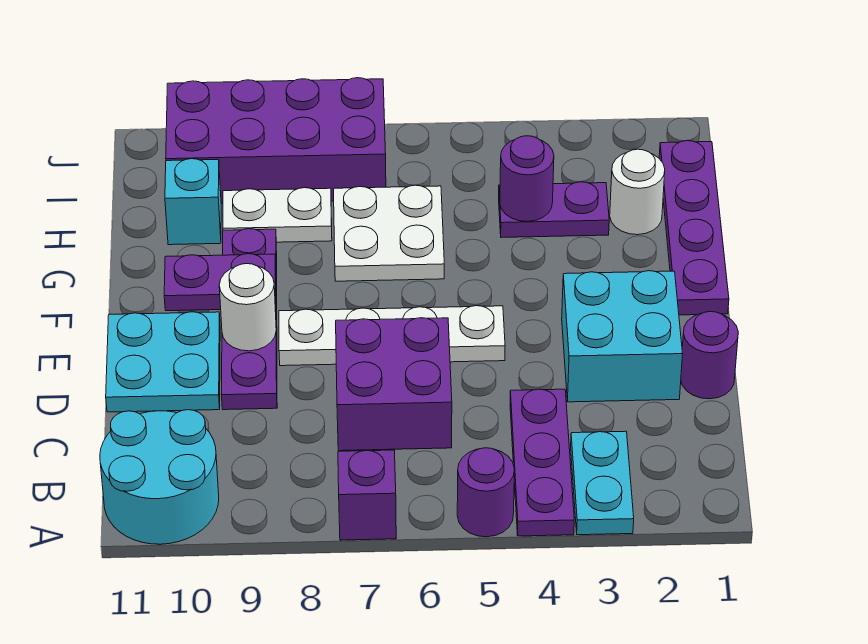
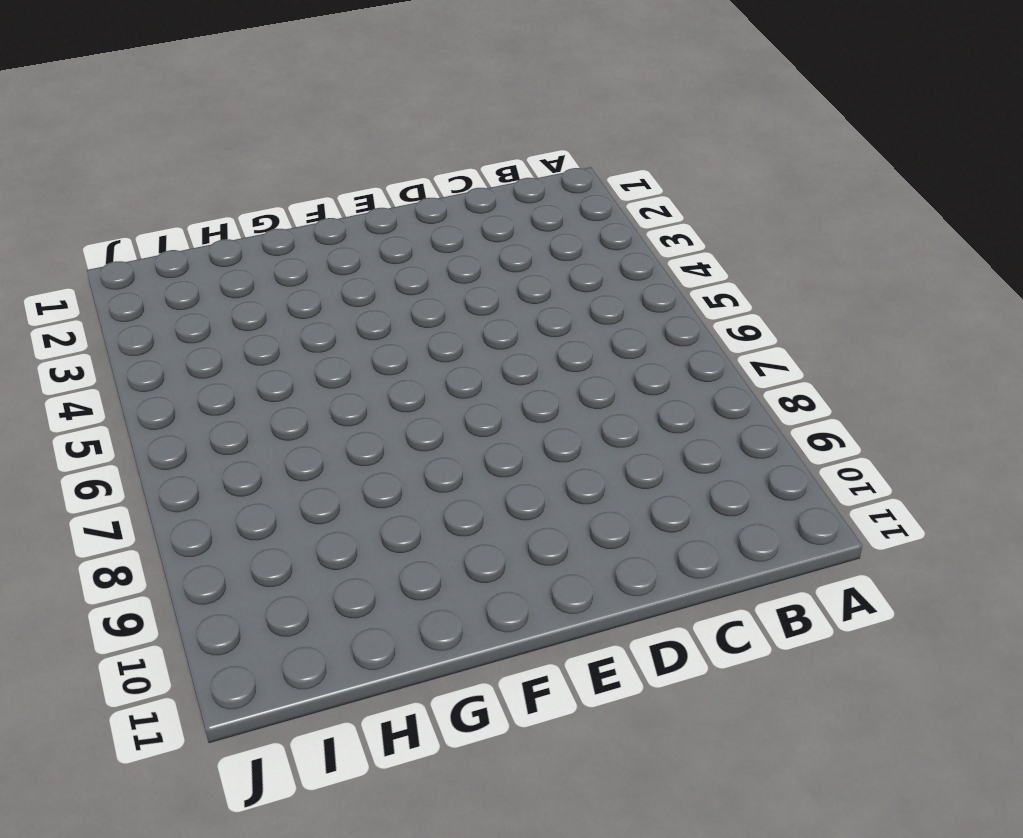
none -> cyan plate A3:B3 level 1
none -> purple plate A4:C4 level 1
none -> purple round brick A5 level 1

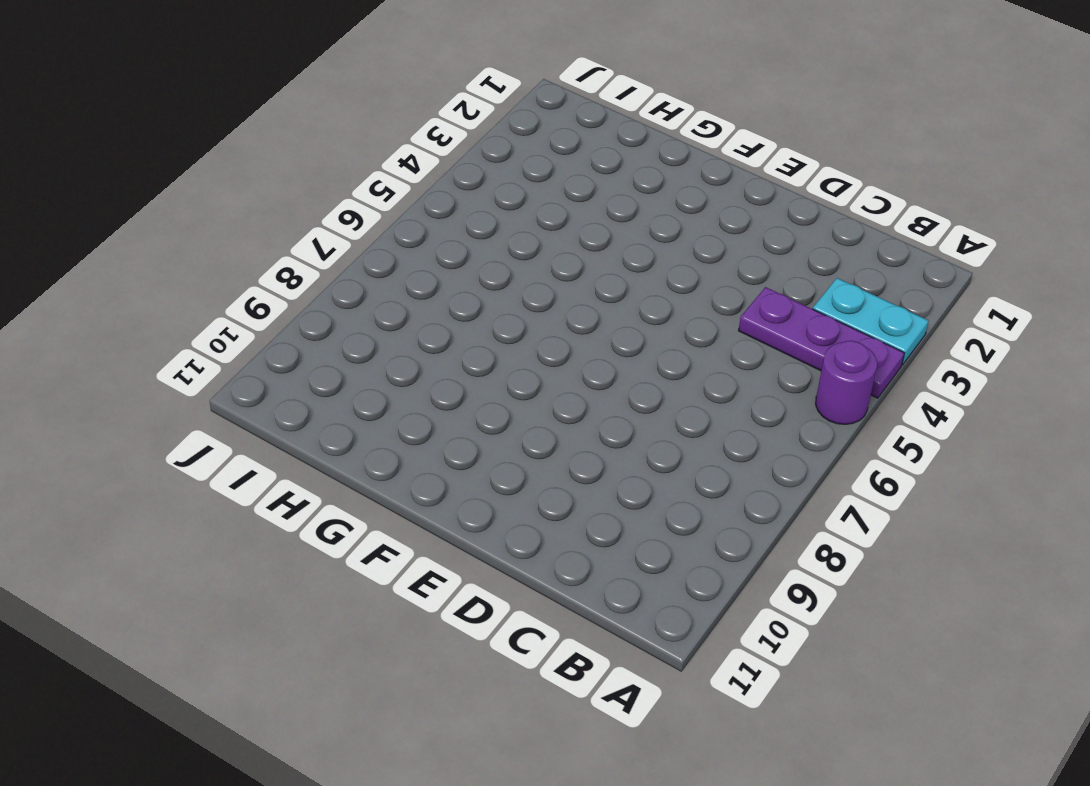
none -> purple brick A7 level 1
none -> cyan round brick A10:B11 level 1
none -> purple brick C6:D7 level 1

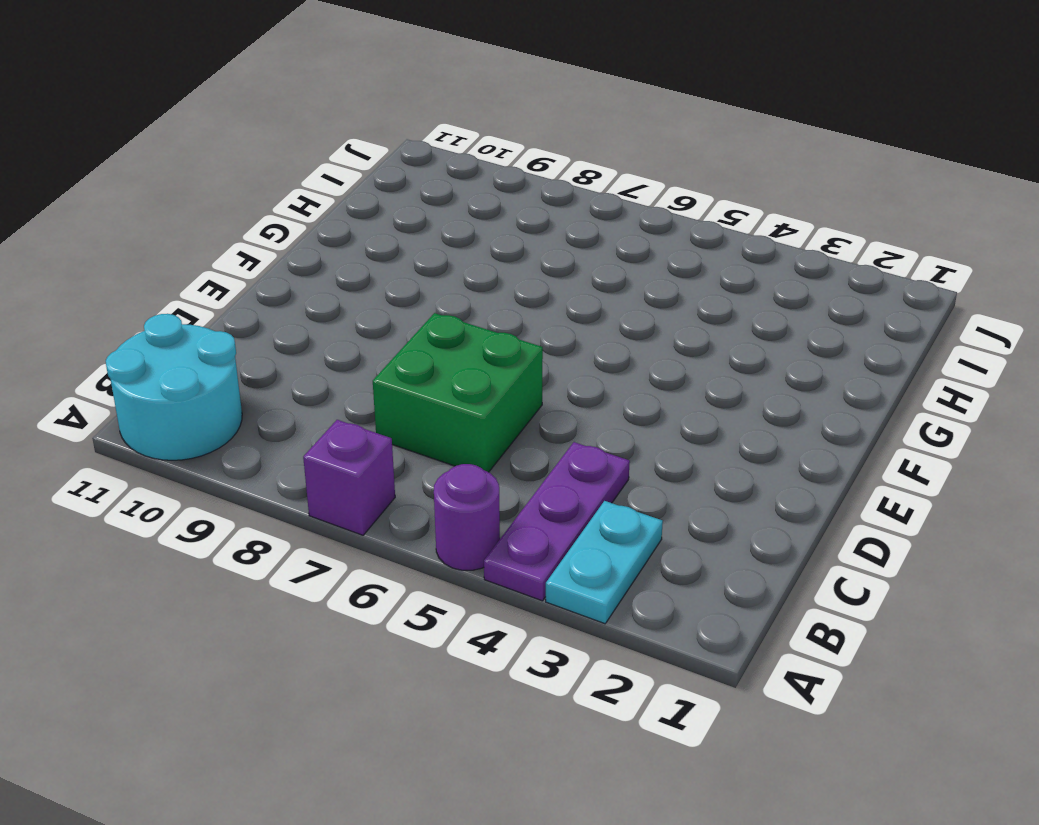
green brick C6:D7 level 1 -> purple brick C6:D7 level 1
none -> purple round brick D1 level 1
none -> cyan brick D2:E3 level 1
none -> purple plate D9:G9 level 1

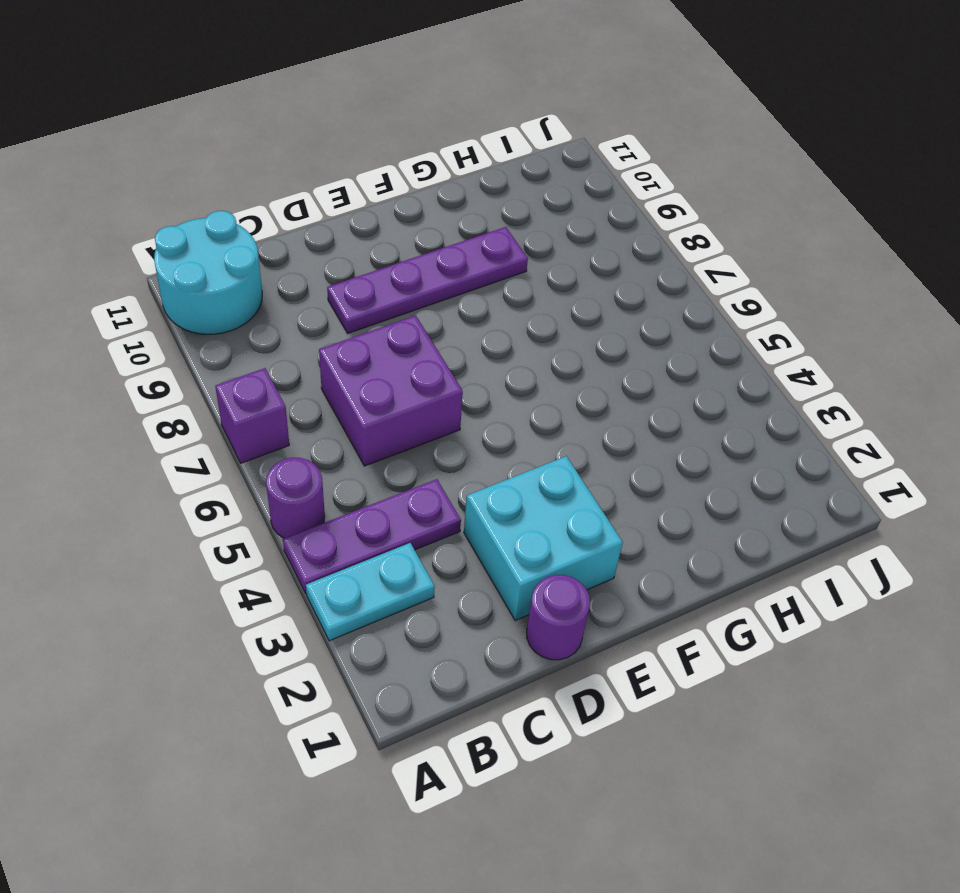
none -> cyan plate D10:E11 level 1
none -> white plate E5:E8 level 1
none -> purple plate F1:I1 level 1

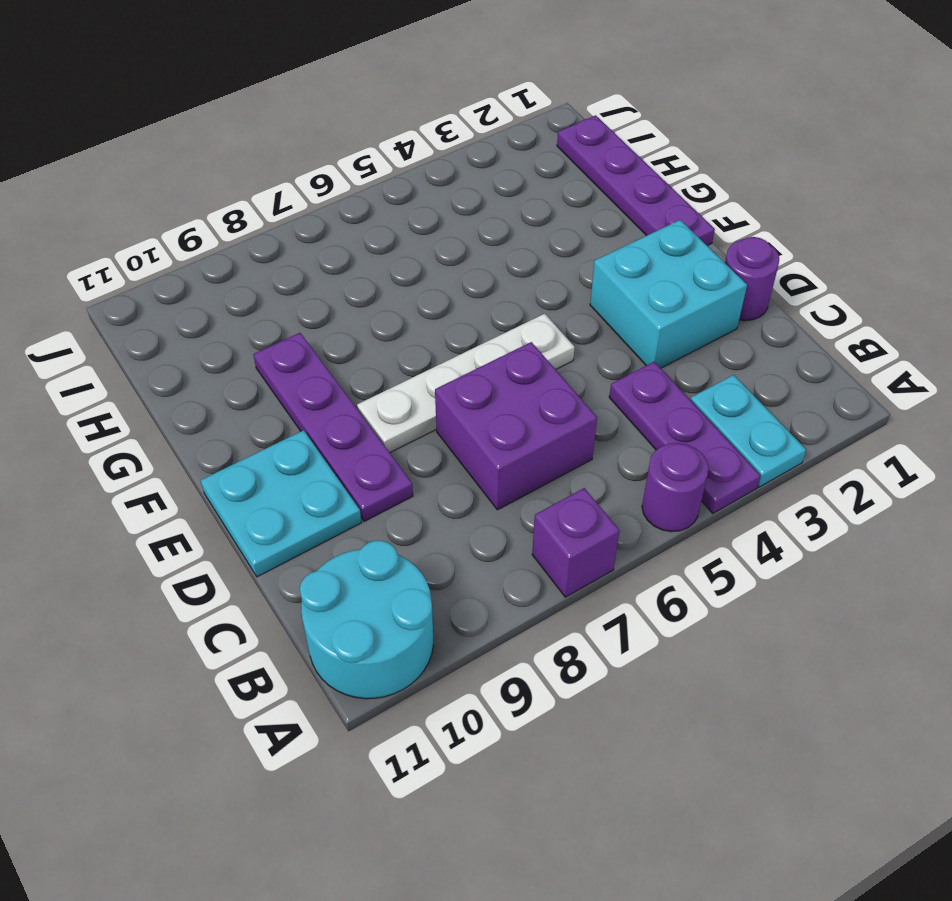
none -> white plate G6:H7 level 1
none -> white round brick H2 level 1
none -> purple plate H3:H4 level 1

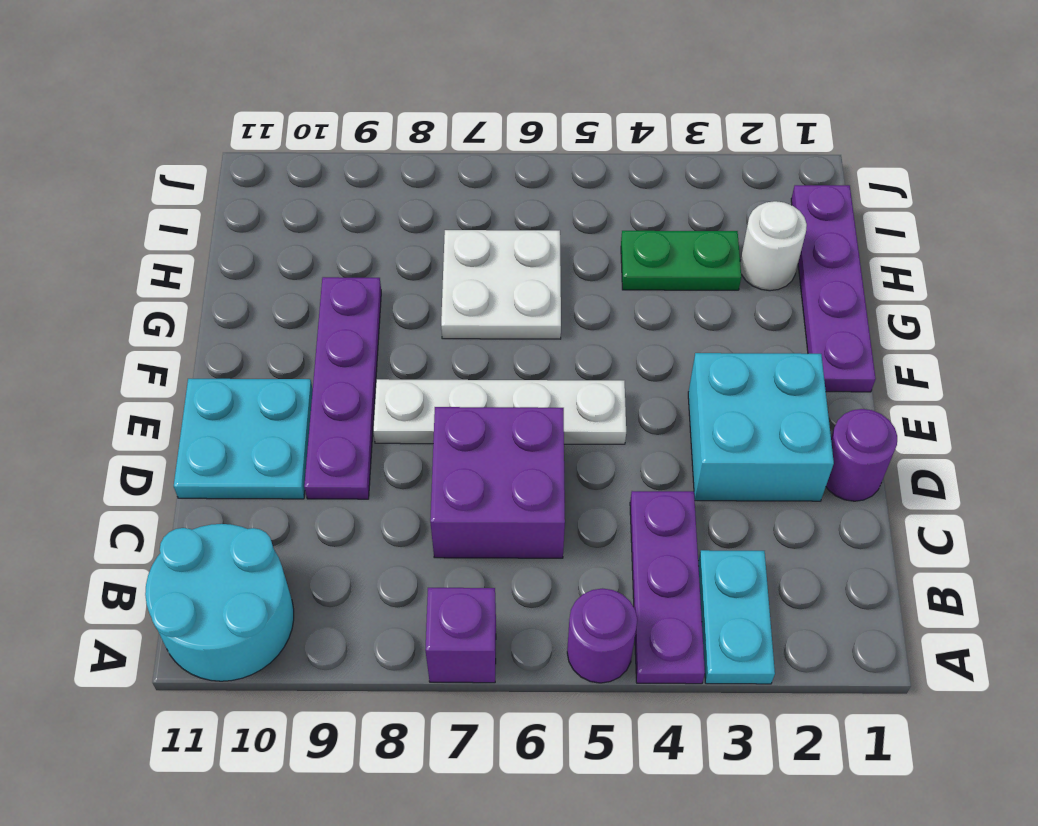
green plate H3:H4 level 1 -> purple plate H3:H4 level 1
none -> white plate H8:H9 level 1
none -> cyan brick H10 level 1
none -> purple brick I7:J10 level 1

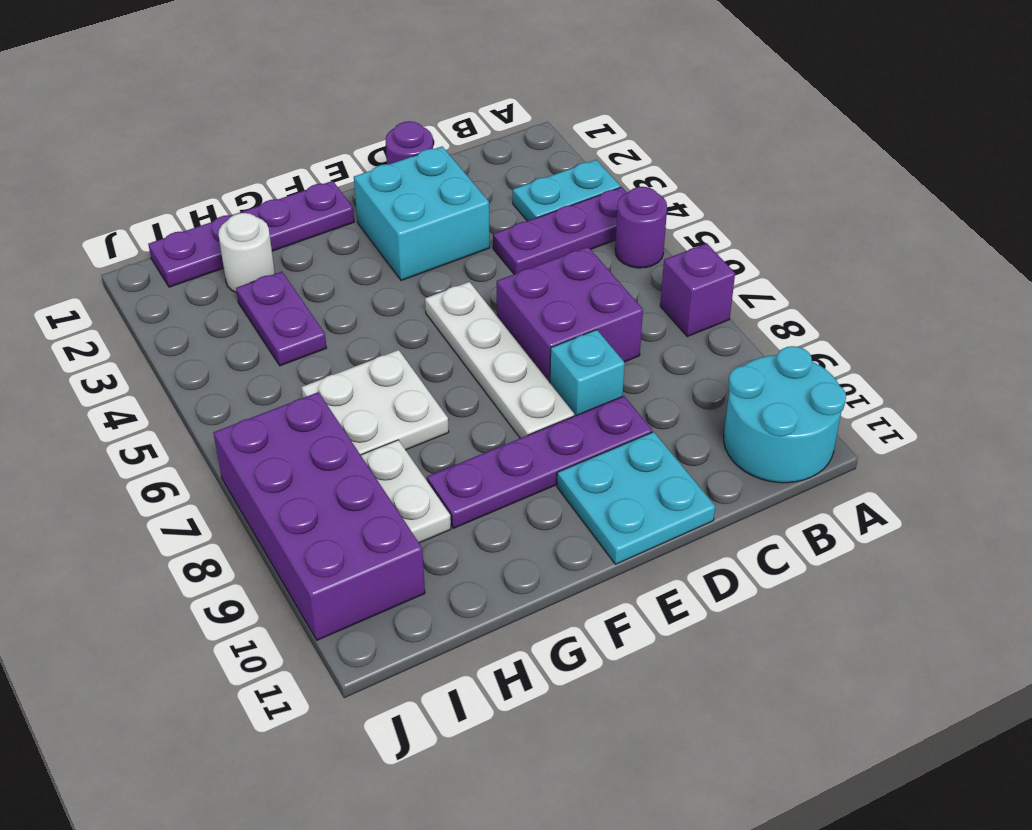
cyan brick D8 level 1 -> cyan brick H10 level 1
none -> white round brick E9 level 2
none -> purple plate F9:F10 level 2
none -> purple round brick H4 level 2

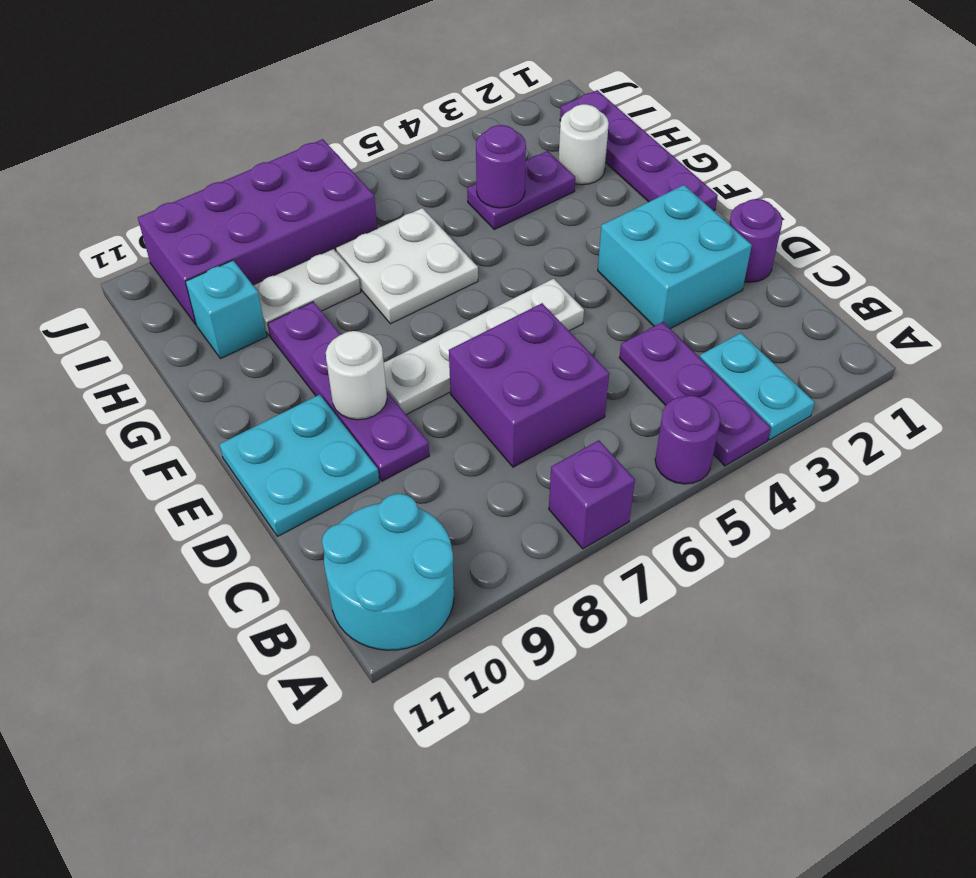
none -> purple plate F9:F10 level 2

